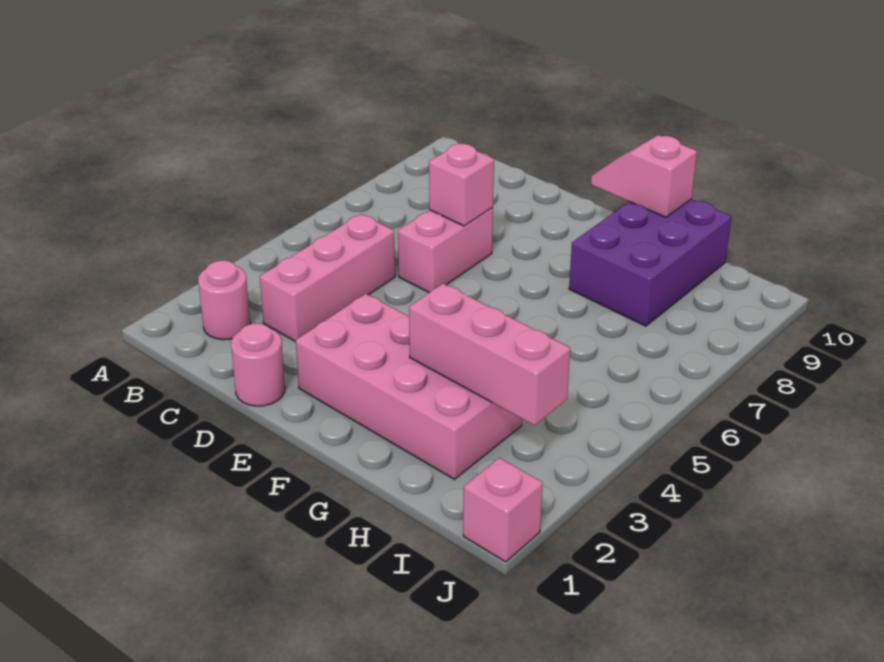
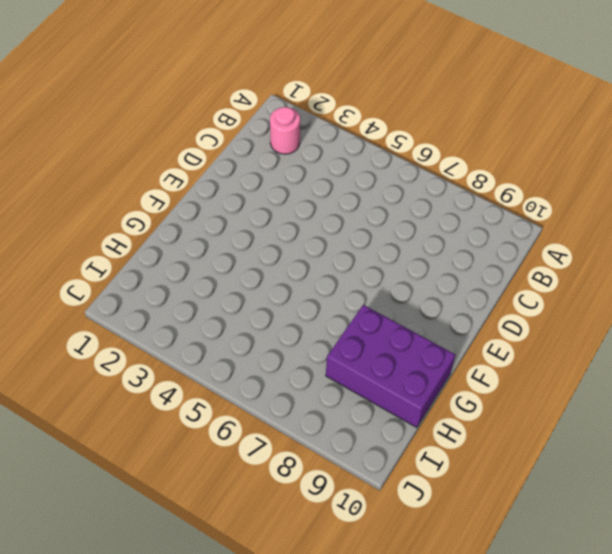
none -> pink brick C3:C5 level 1
none -> pink round brick D1 level 1

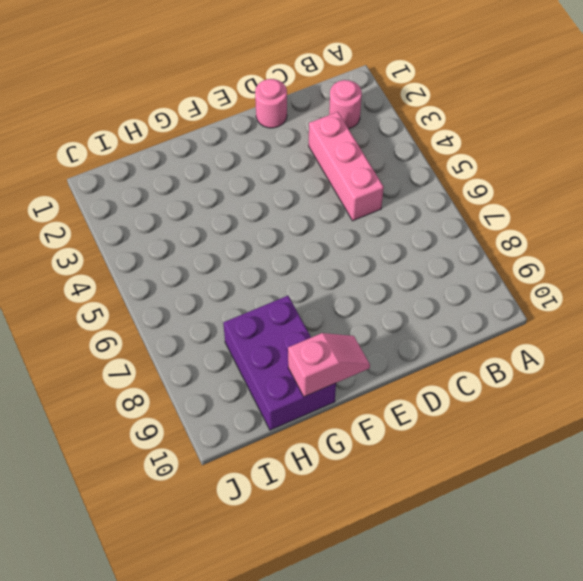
none -> pink brick D6:D7 level 1
none -> pink brick E2:H3 level 1

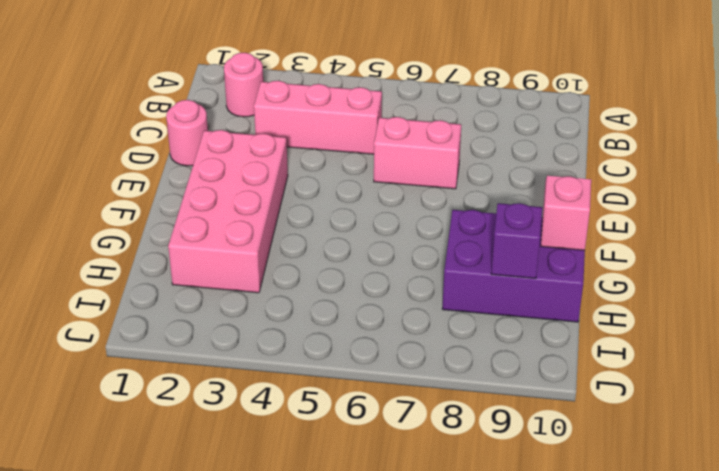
purple brick H9 level 2 -> none
none -> pink brick J1 level 1
none -> pink brick D7 level 2

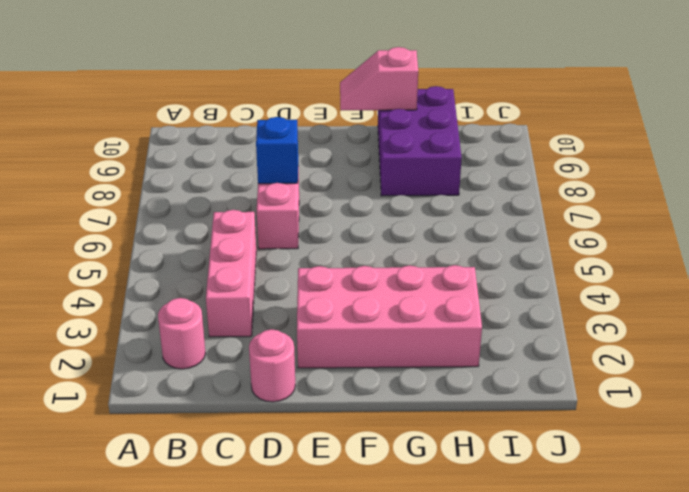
blue brick D7 level 2 -> pink brick D7 level 2
none -> pink brick J1 level 1
none -> pink brick G3:I3 level 2

